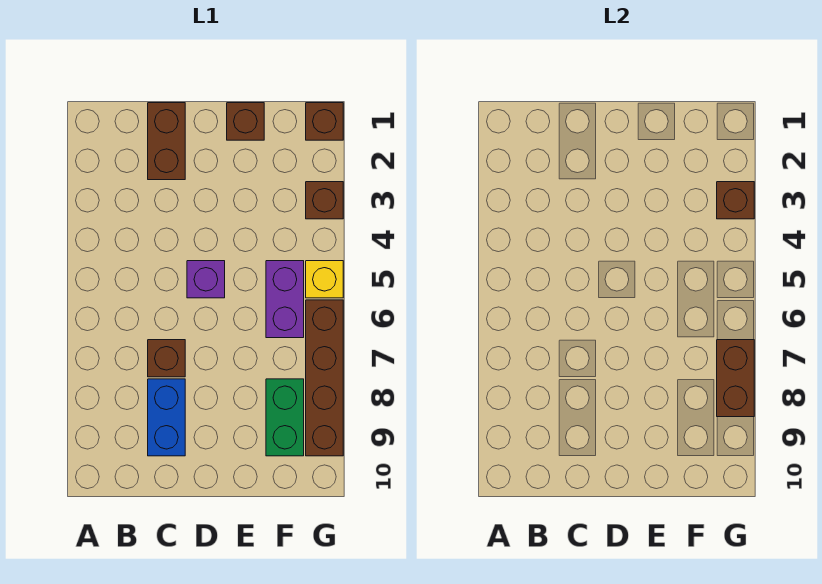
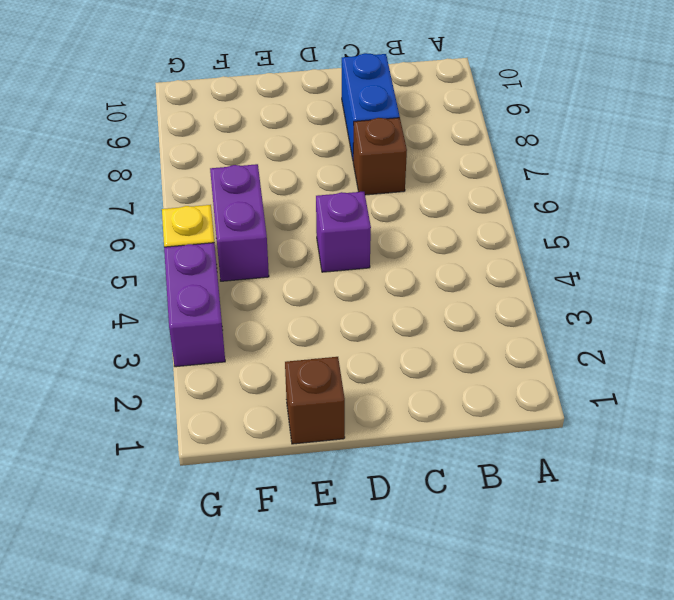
purple brick G3:G4 level 1 -> brown brick G3 level 1
none -> brown brick C1:C2 level 1
none -> green brick F8:F9 level 1
none -> brown brick G1 level 1

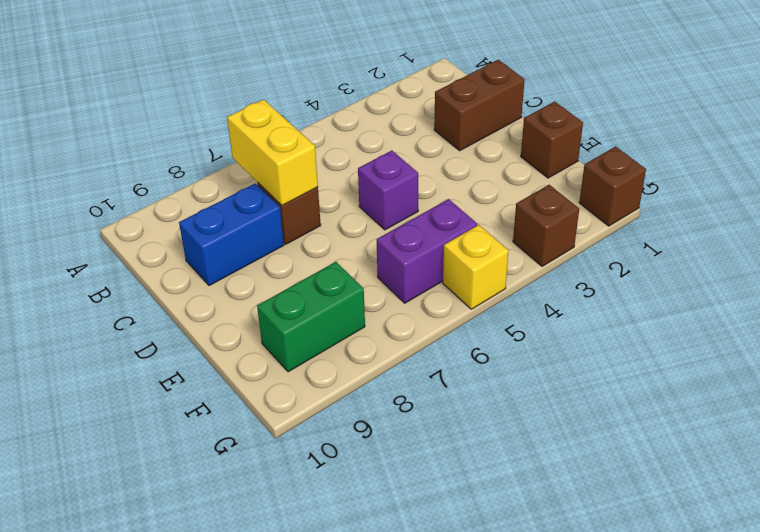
yellow brick B7:C7 level 2 -> none
none -> brown brick G6:G9 level 1
none -> brown brick G3 level 2
none -> brown brick G7:G8 level 2

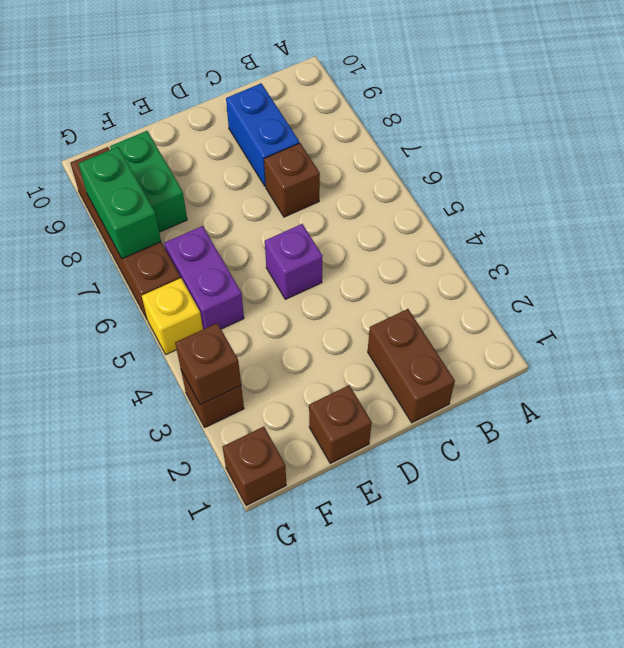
green brick G7:G8 level 2 -> brown brick G7:G8 level 2

